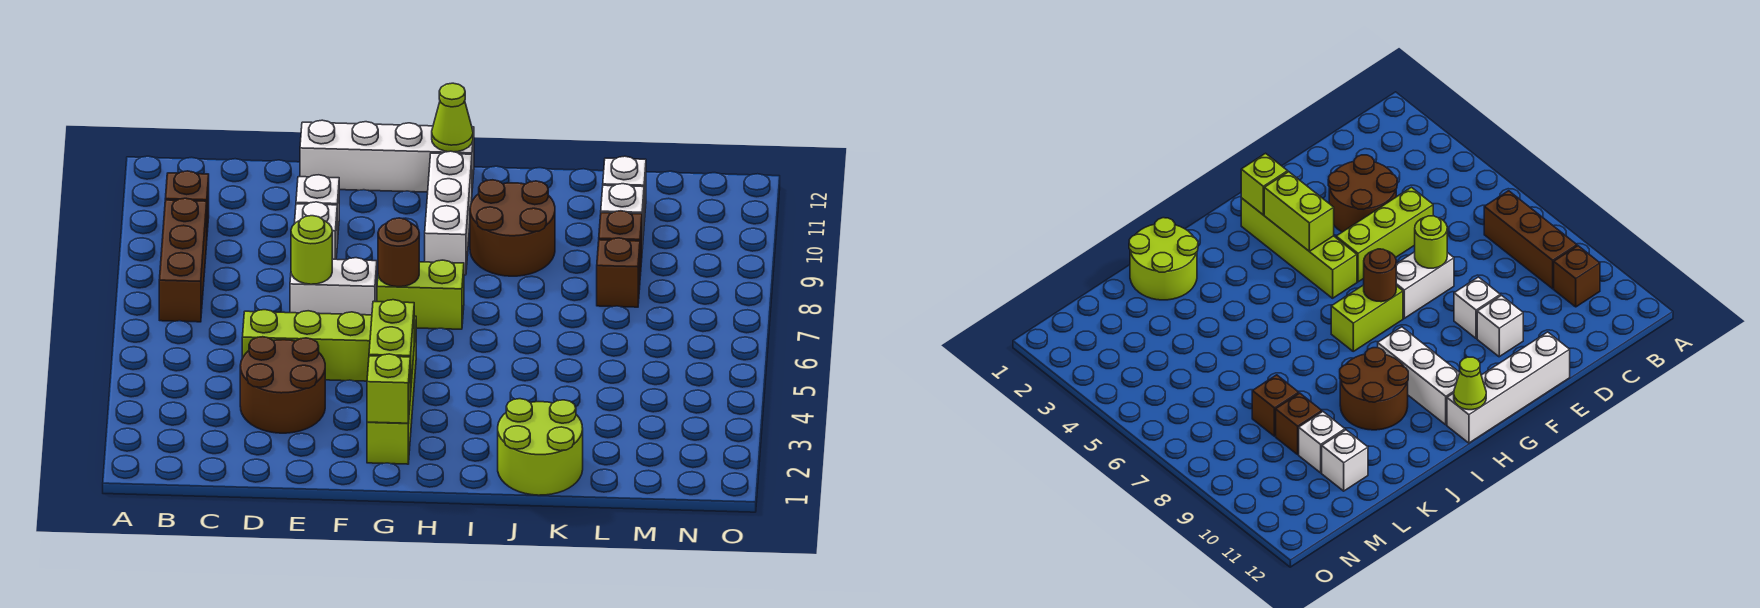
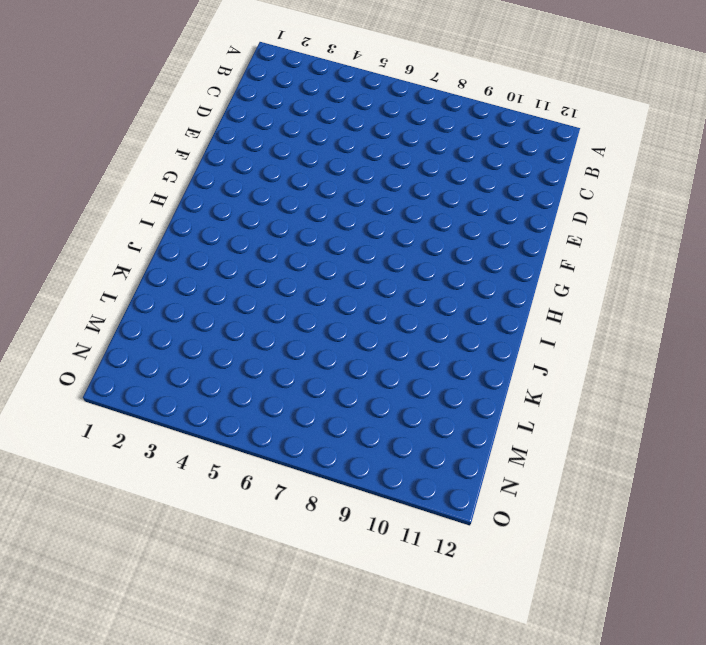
none -> brown brick B7:B9 level 1
none -> brown brick B10 level 1
none -> brown round brick D3:E4 level 1

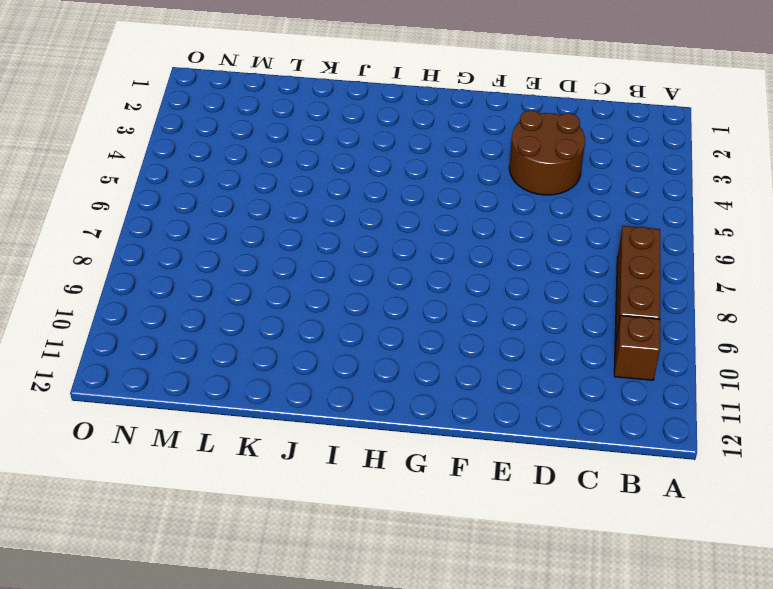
none -> lime brick D5:F5 level 1
none -> white brick E7:F7 level 1
none -> white brick E9 level 1

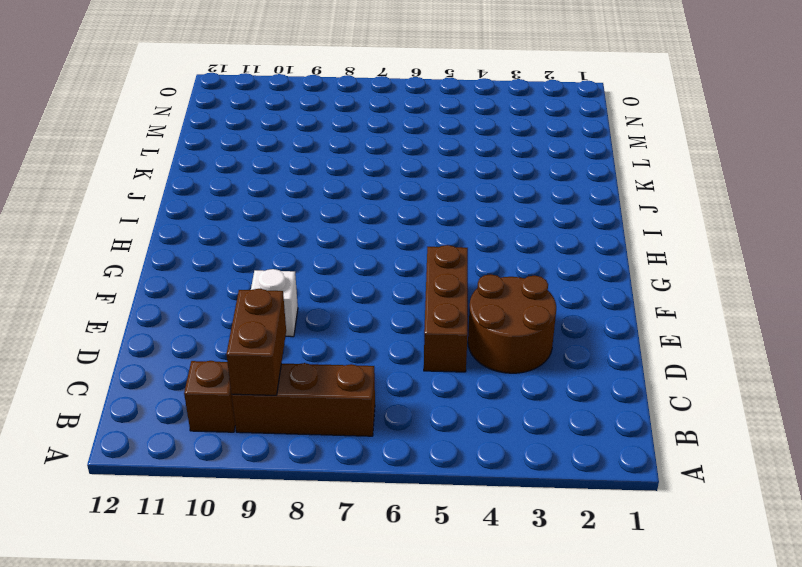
brown brick B9:C9 level 2 -> none
brown brick D5:F5 level 1 -> lime brick D5:F5 level 1
none -> white brick E7:F7 level 1
none -> white brick E10 level 1
none -> white brick E12:H12 level 1

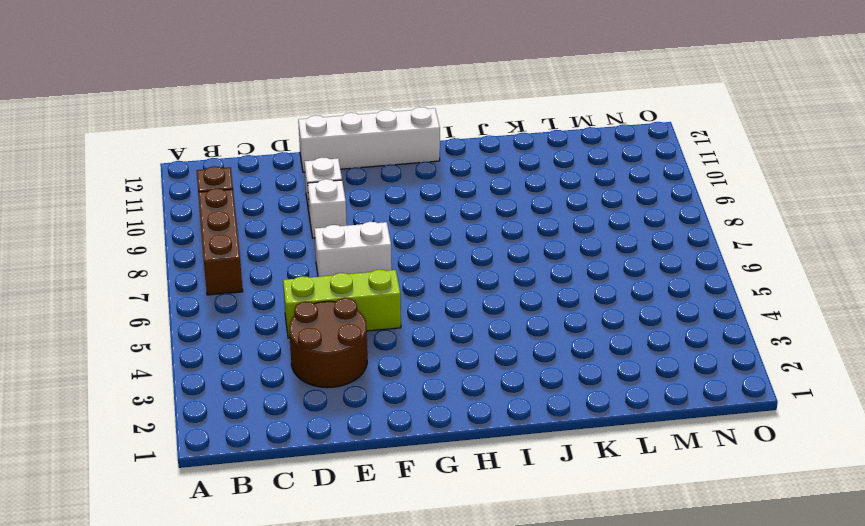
none -> lime brick G2:G5 level 1
none -> lime brick G7:H7 level 1
none -> white brick H9:H11 level 1

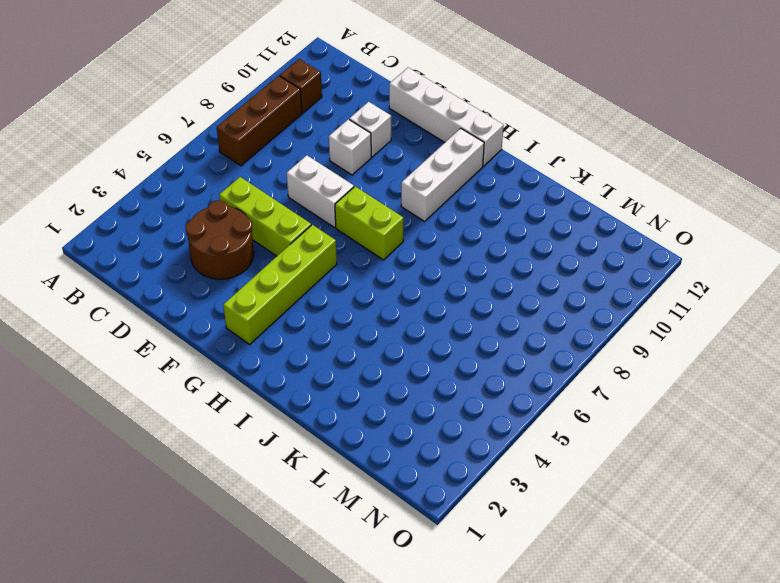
none -> brown round brick I9:J10 level 1
none -> lime round brick J1:K2 level 1
none -> brown brick L8 level 1

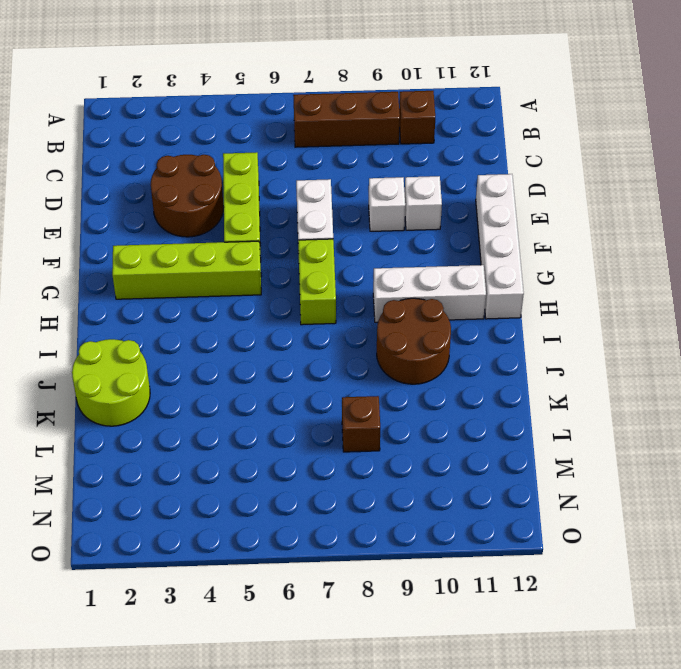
none -> brown brick L9 level 1
none -> white brick L10 level 1
none -> white brick L11 level 1

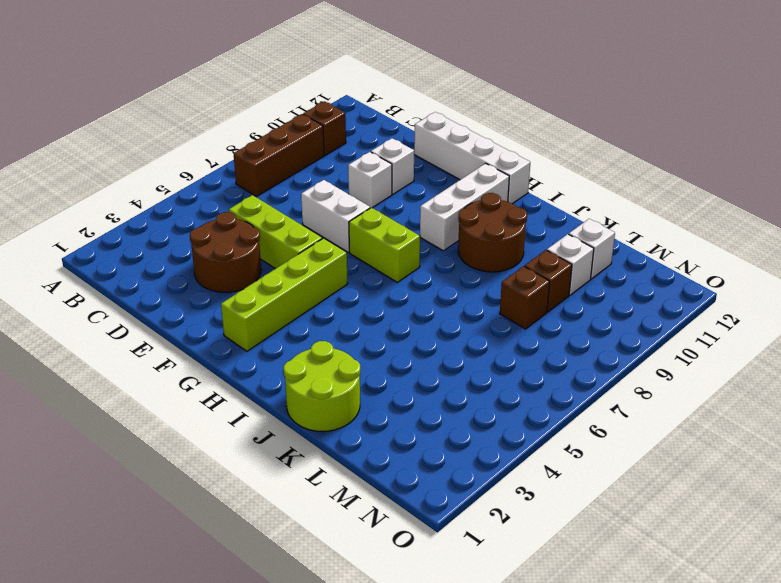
none -> lime round brick E7 level 2
none -> lime brick G2 level 2
none -> lime brick G3:G4 level 2

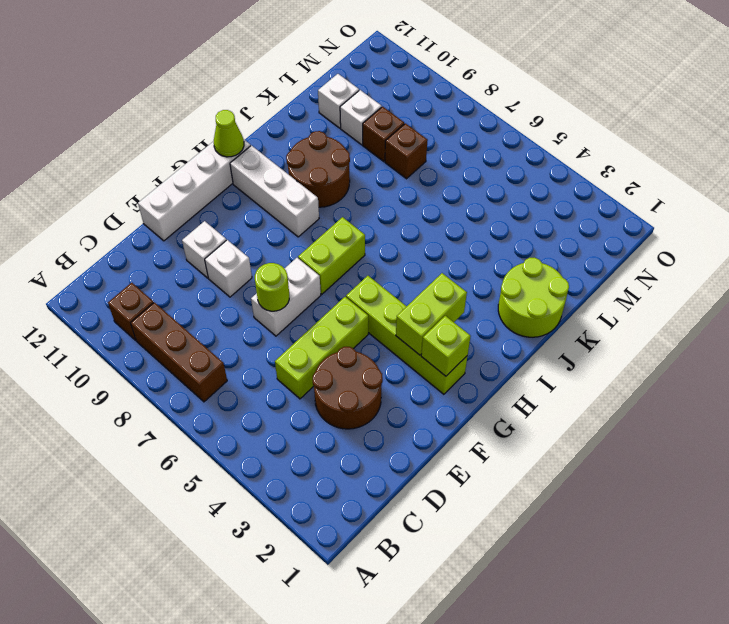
lime brick G3:H3 level 2 -> lime brick G3:G4 level 2
none -> brown round brick G7 level 2

